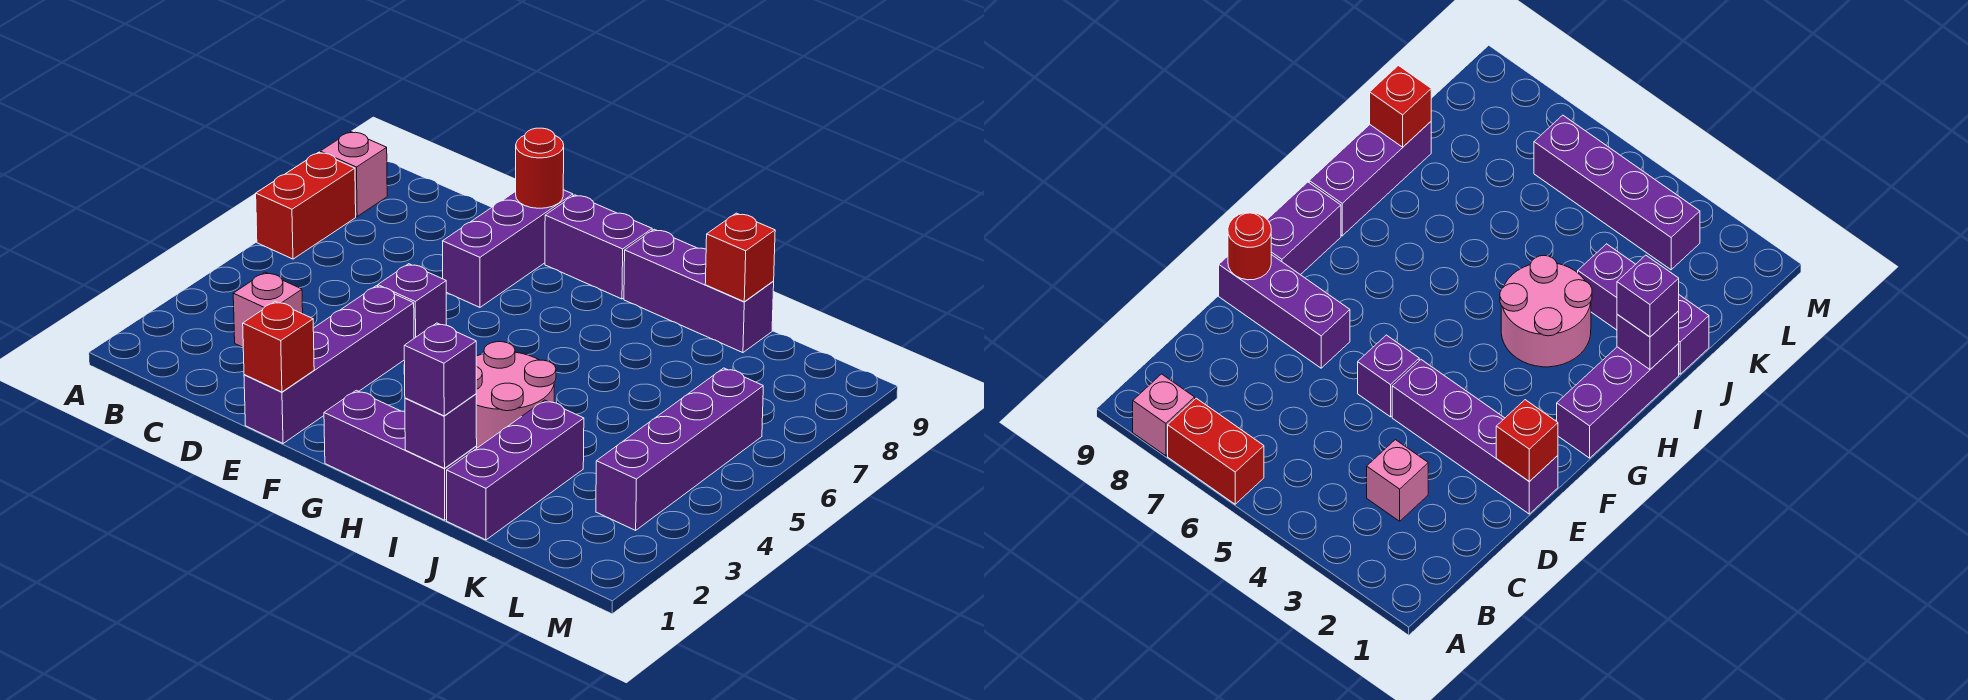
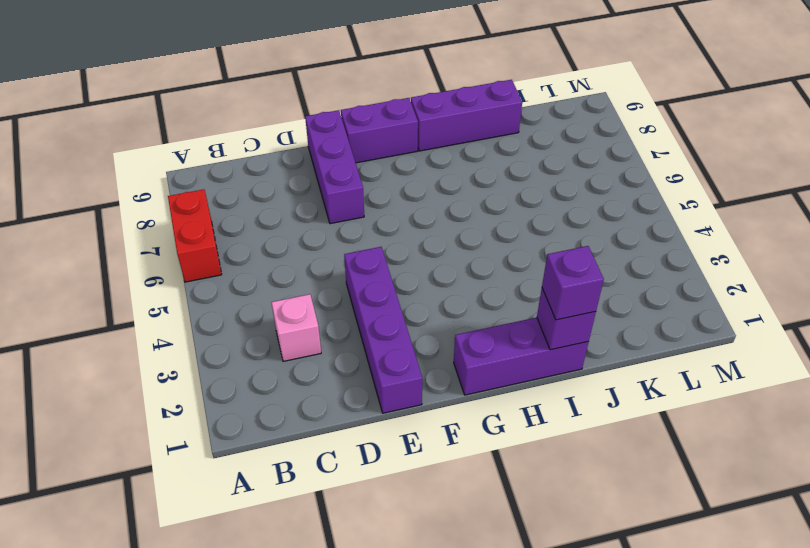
none -> pink brick A8 level 1
none -> purple brick E5 level 1
none -> pink round brick H3:I4 level 1

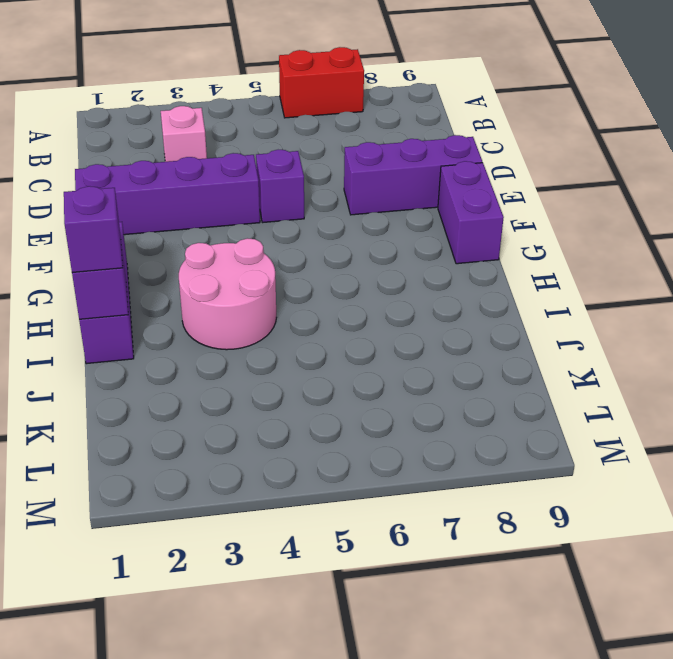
none -> pink brick A8 level 1
none -> purple brick H9:J9 level 1
none -> purple brick J1:J3 level 1

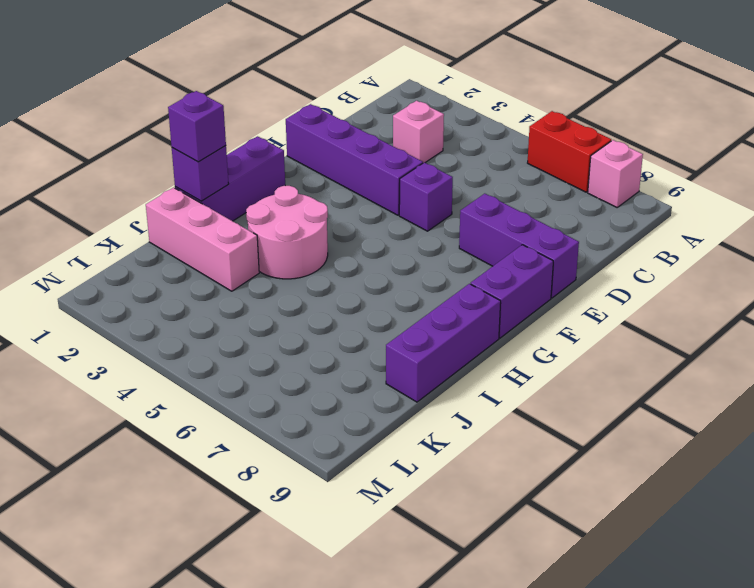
pink brick J1:J3 level 1 -> purple brick J1:J3 level 1
none -> purple brick L3:L6 level 1
none -> red brick E1 level 2
none -> red round brick E9 level 2

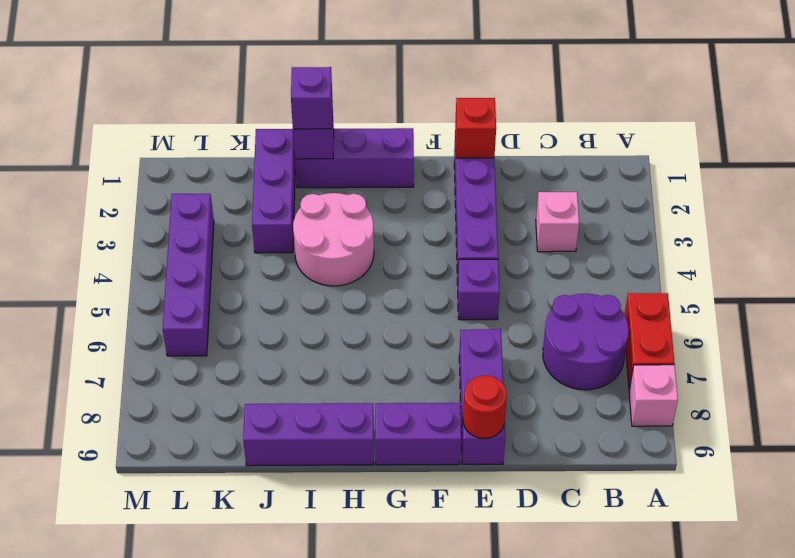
purple round brick B6:C7 level 1 -> none
none -> red brick J9 level 2

